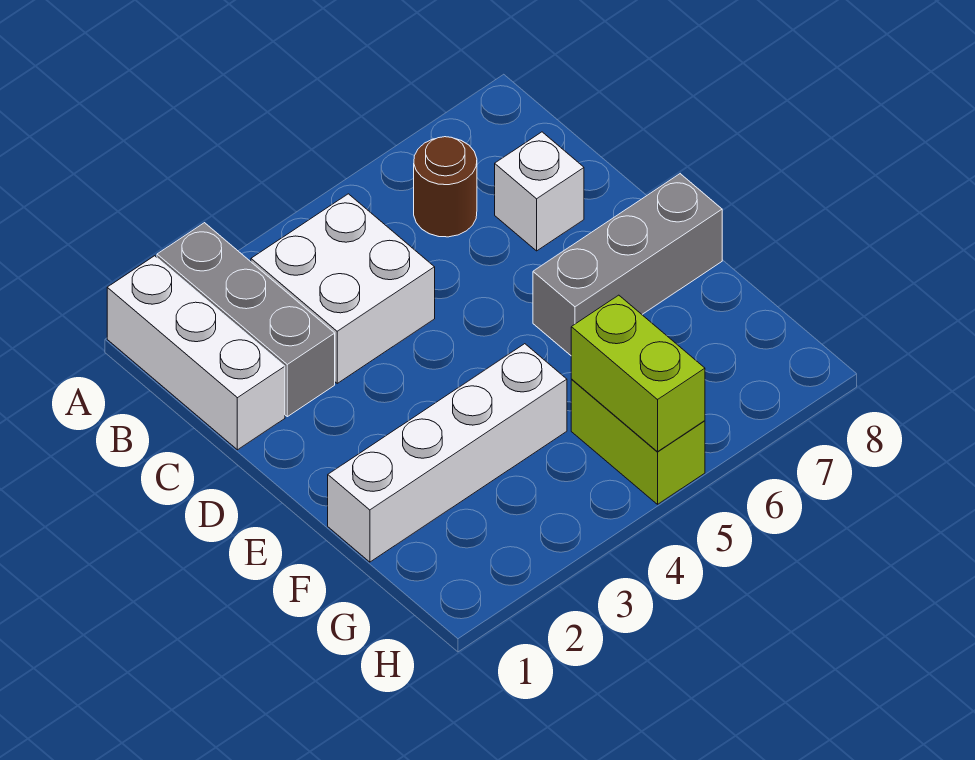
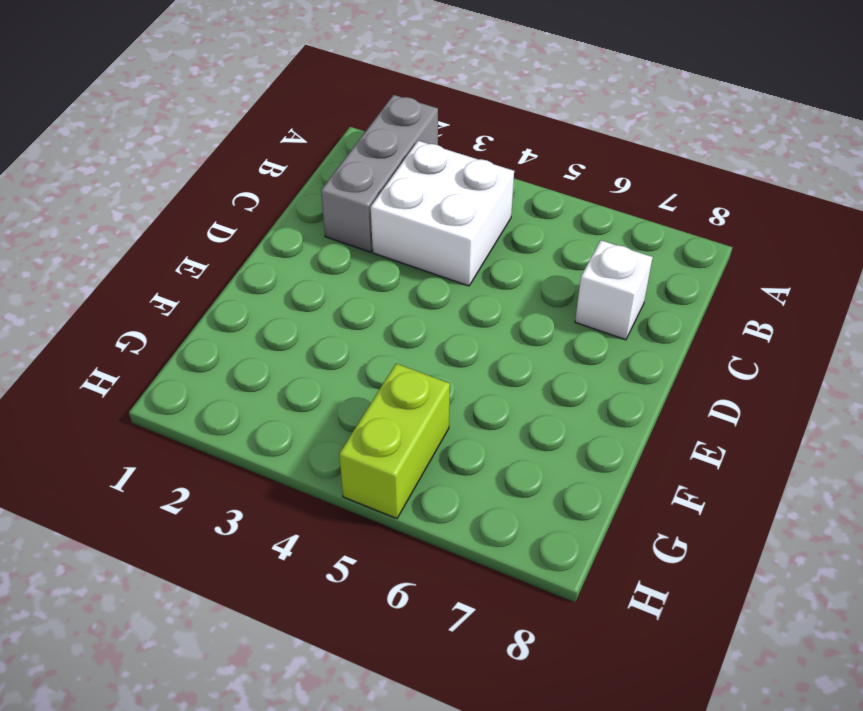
none -> white brick A1:C1 level 1
none -> brown round brick B6 level 1

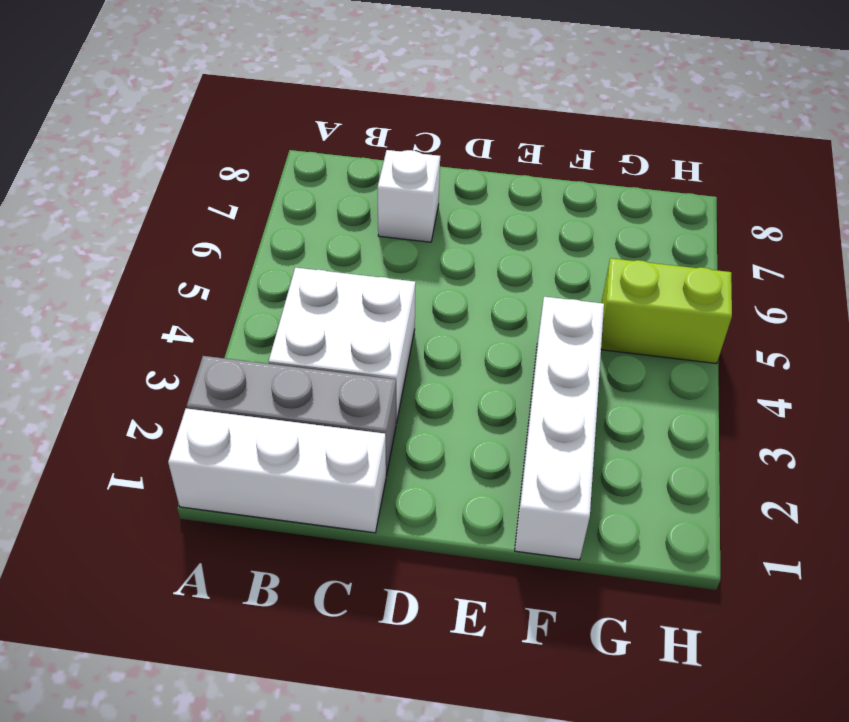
none -> brown round brick B6 level 1
none -> grey brick E6:E8 level 1

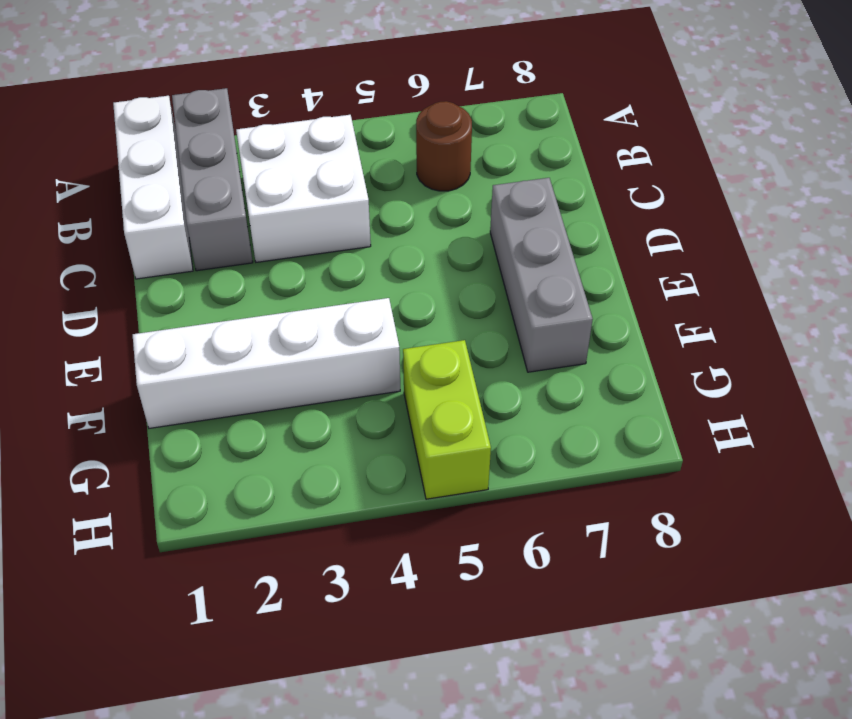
grey brick D7:F7 level 1 -> grey brick E6:E8 level 1
none -> white brick C7 level 1
none -> lime brick G5:H5 level 2

